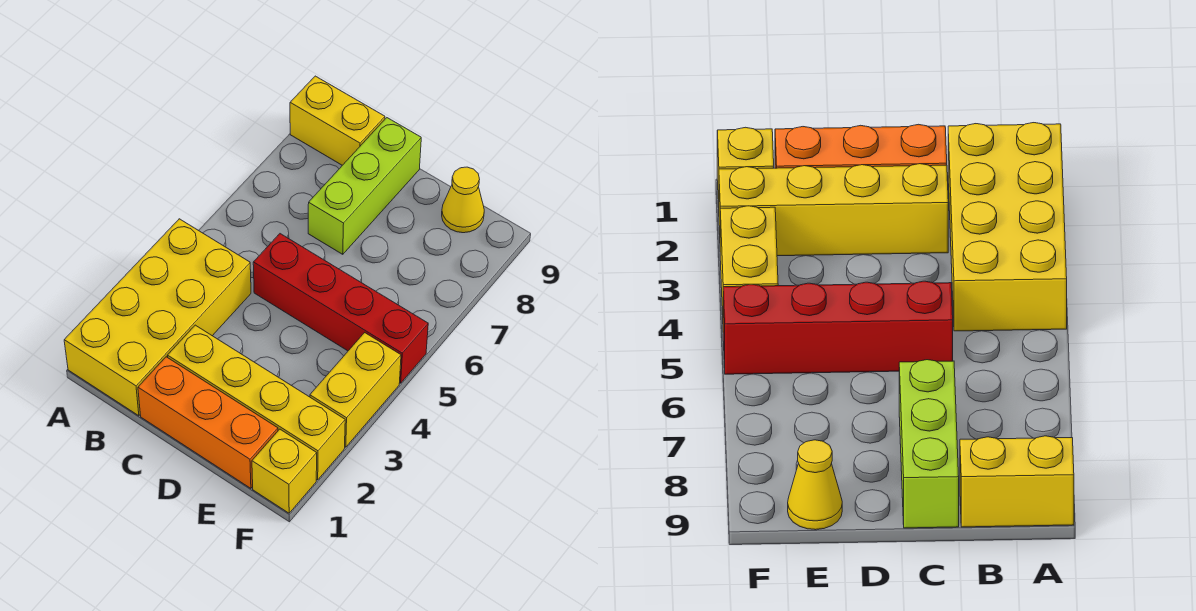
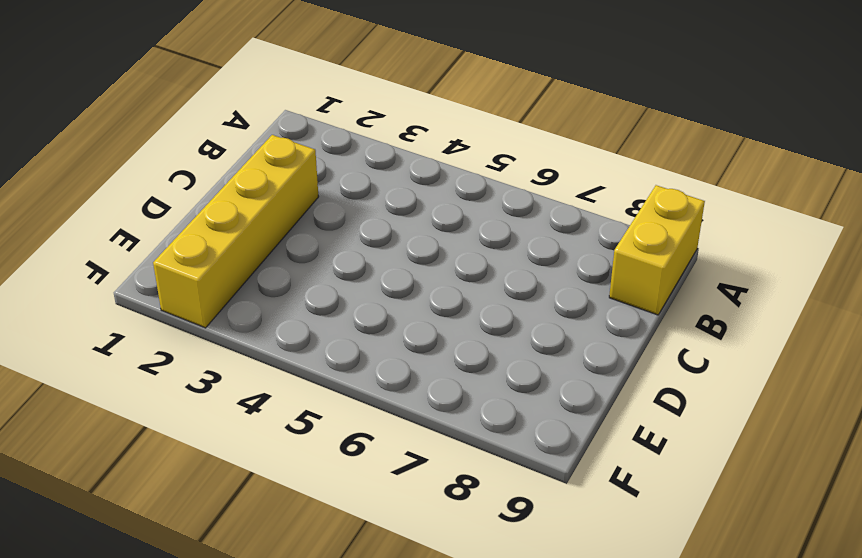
none -> yellow brick A1:B4 level 1
none -> orange brick C1:E1 level 1

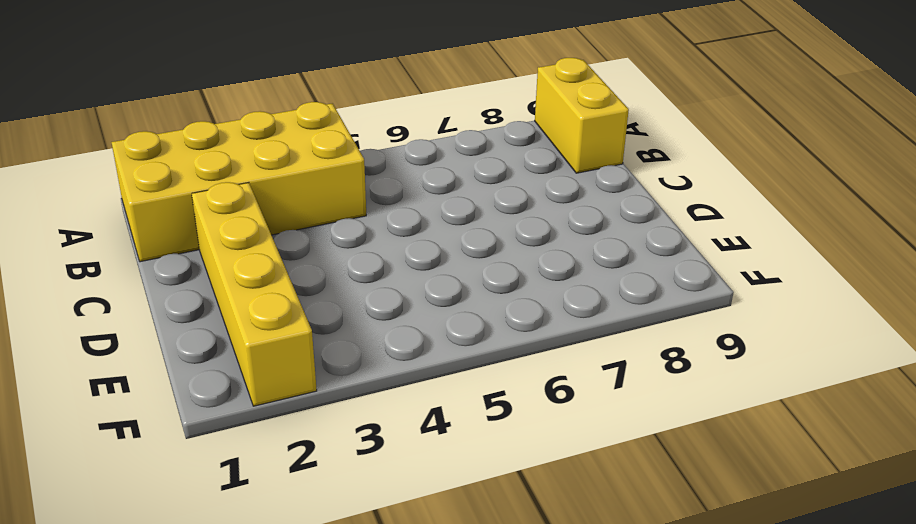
none -> orange brick C1:E1 level 1
none -> red brick C5:F5 level 1

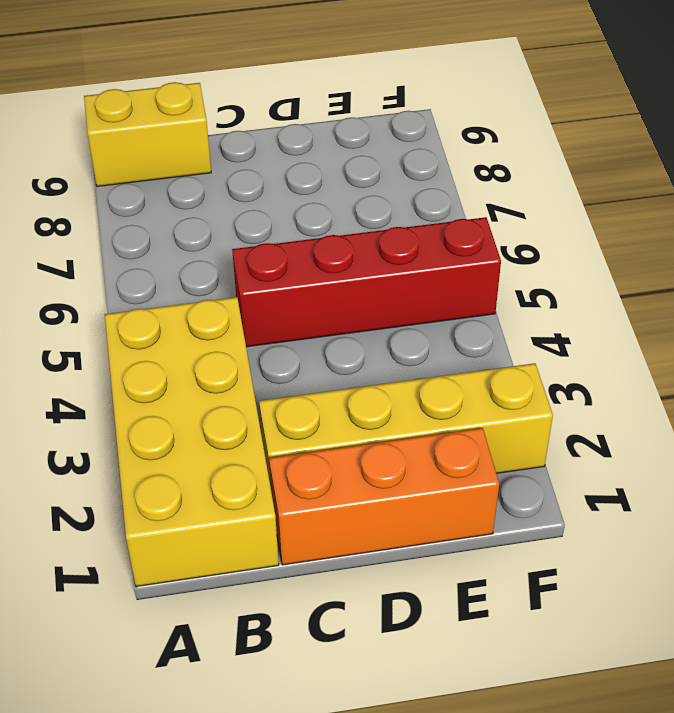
none -> lime brick C7:C9 level 1
none -> yellow cone E9 level 1

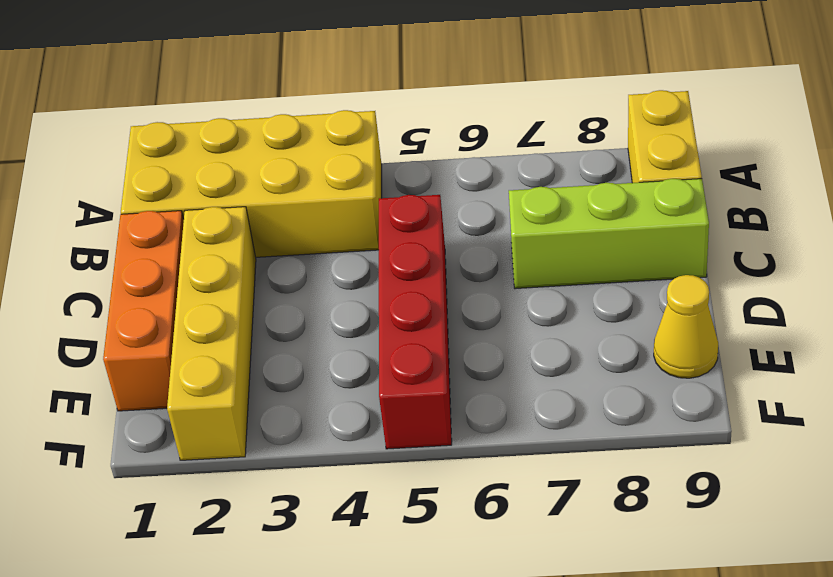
none -> yellow brick F1 level 1
none -> yellow brick F3:F4 level 1

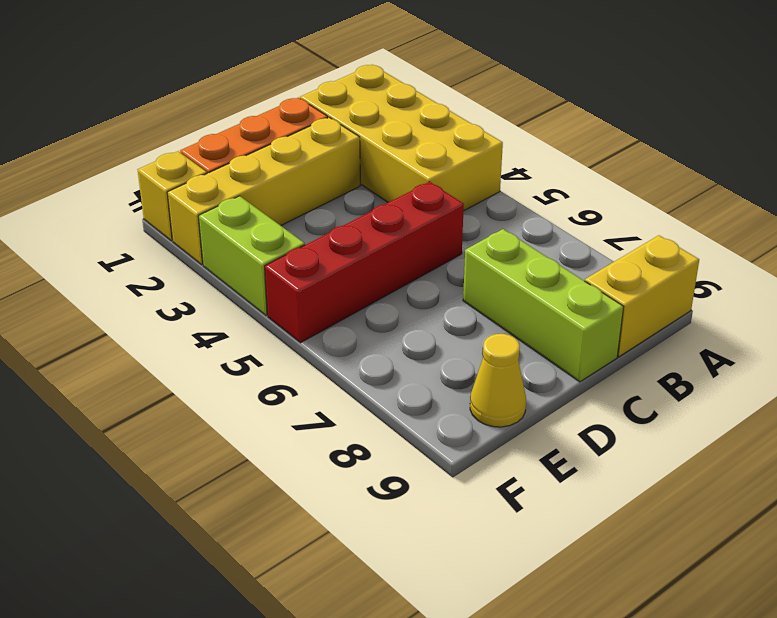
lime brick F3:F4 level 1 -> yellow brick F3:F4 level 1

